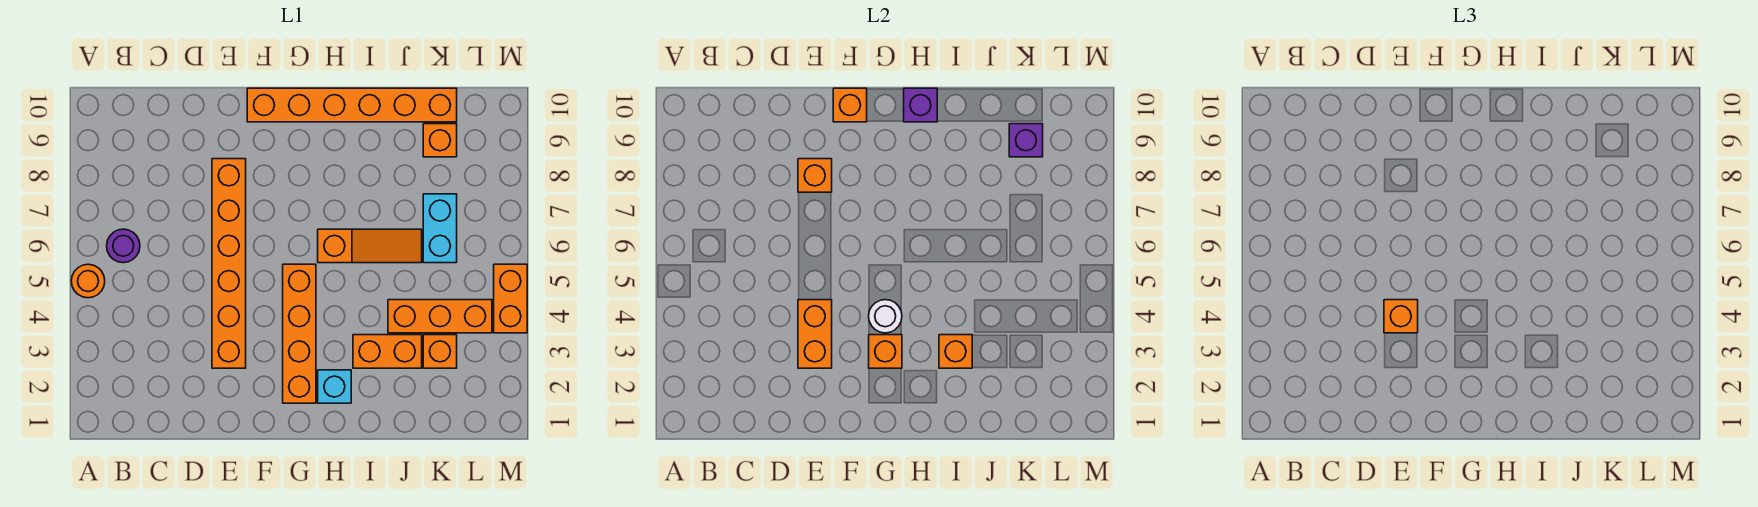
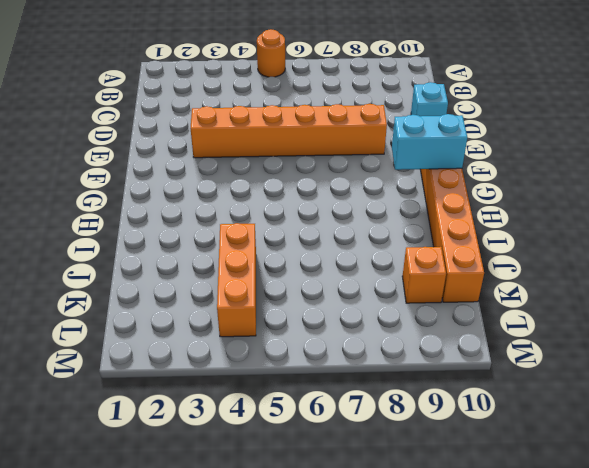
cyan brick D10 level 1 -> cyan brick H2 level 1
cyan brick G9:G10 level 2 -> cyan brick K6:K7 level 1
none -> purple round brick B6 level 1
none -> orange brick G2:G5 level 1
none -> orange slope H6:J6 level 1 top H

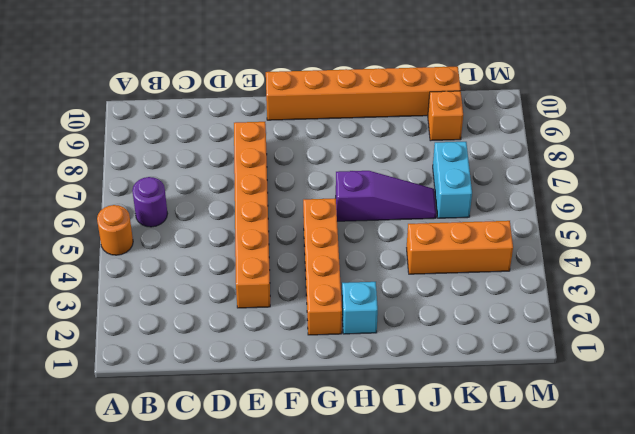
purple slope H6:J6 level 1 top H -> orange slope H6:J6 level 1 top H
none -> orange brick I3:J3 level 1
none -> orange brick K3 level 1
none -> orange brick M4:M5 level 1

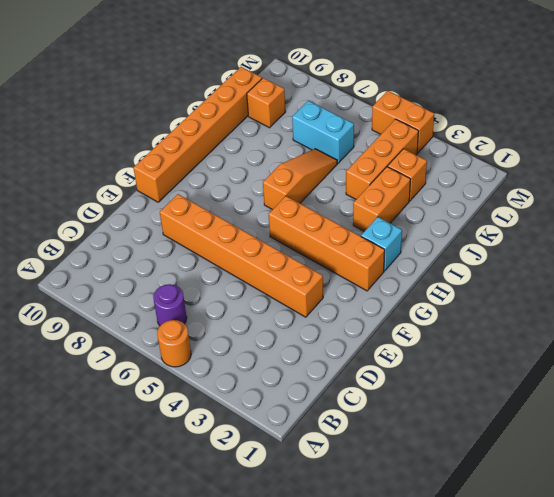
none -> orange brick E3:E4 level 2
none -> orange brick E8 level 2
none -> orange brick F10 level 2

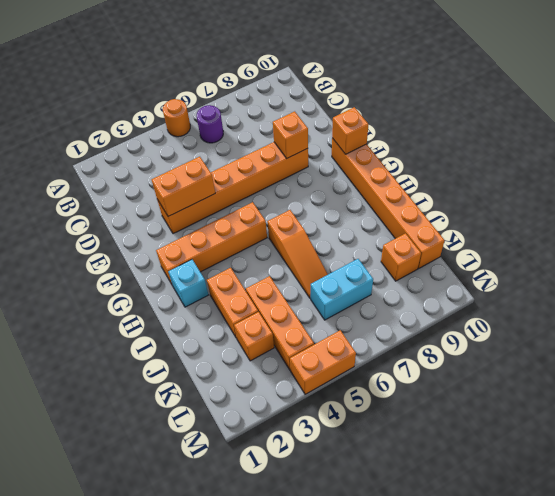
none -> orange brick G3 level 2
none -> white round brick G4 level 2
none -> purple brick H10 level 2

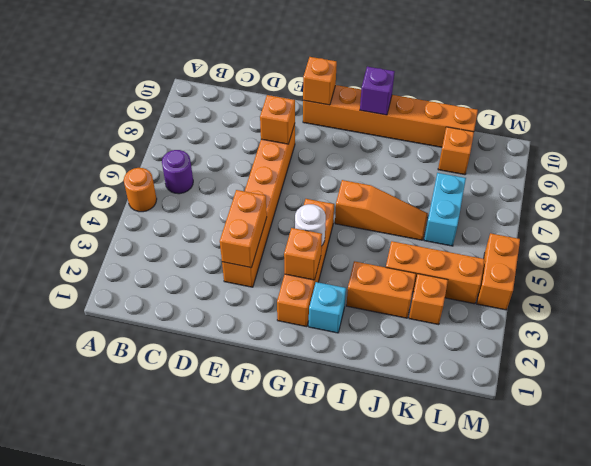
none -> orange brick I3 level 2
none -> purple brick K9 level 2
none -> orange brick E4 level 3

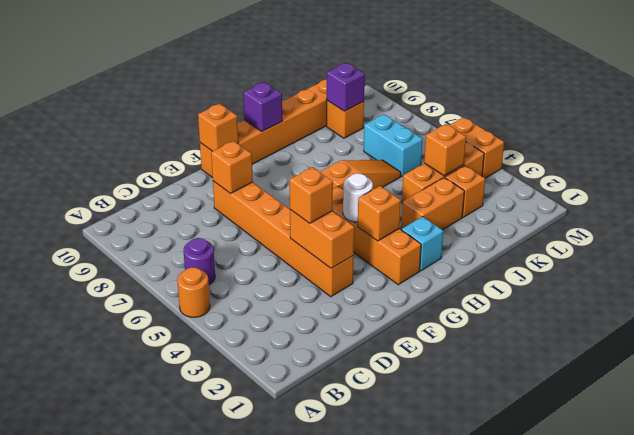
orange brick K4 level 2 -> orange brick I3 level 2

